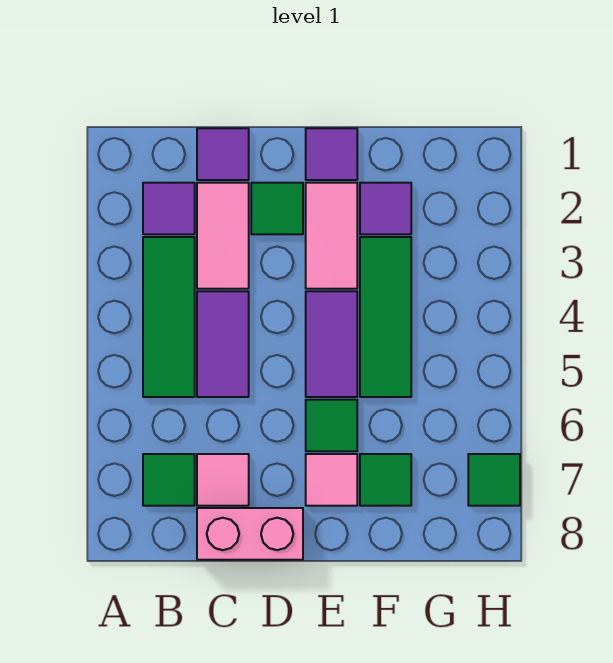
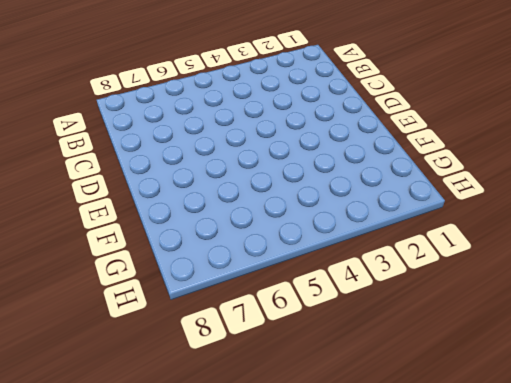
none -> purple tile B2 level 1
none -> green tile B3:B5 level 1
none -> green tile B7 level 1

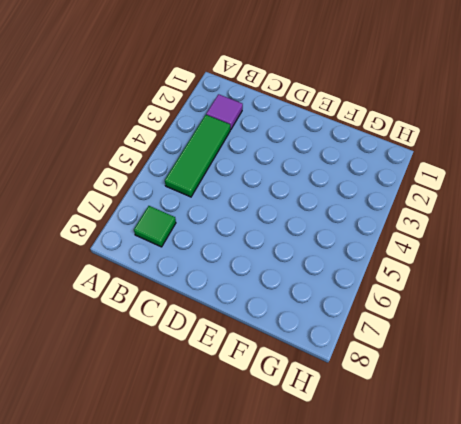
none -> purple tile C1 level 1
none -> pink tile C2:C3 level 1
none -> purple tile C4:C5 level 1

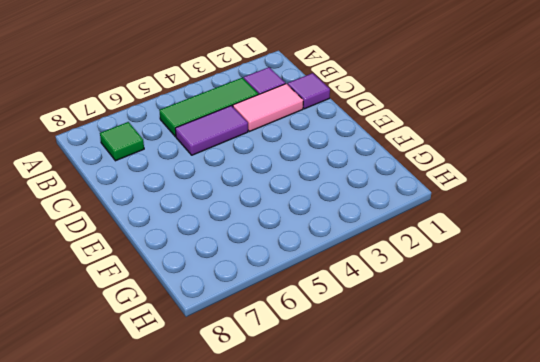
none -> pink tile C7 level 1
none -> pink brick C8:D8 level 1
none -> green tile D2 level 1

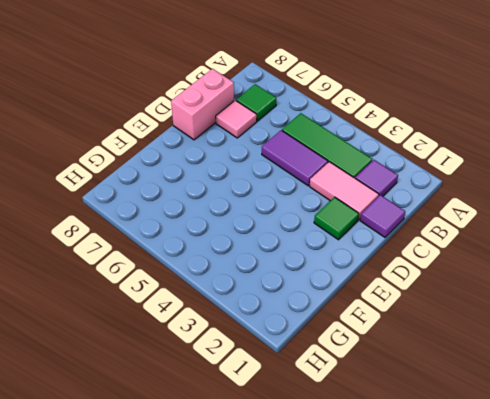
none -> purple tile E1 level 1
none -> pink tile E2:E3 level 1
none -> purple tile E4:E5 level 1

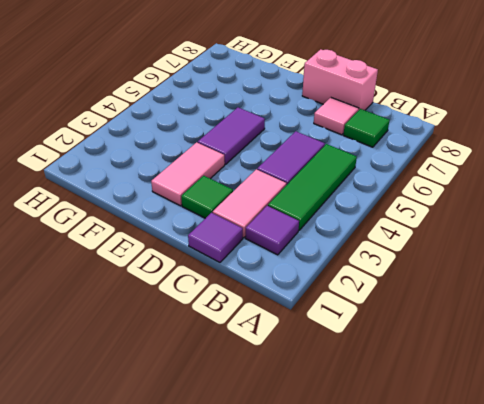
none -> purple tile E1 level 1
none -> green tile E6 level 1
none -> pink tile E7 level 1

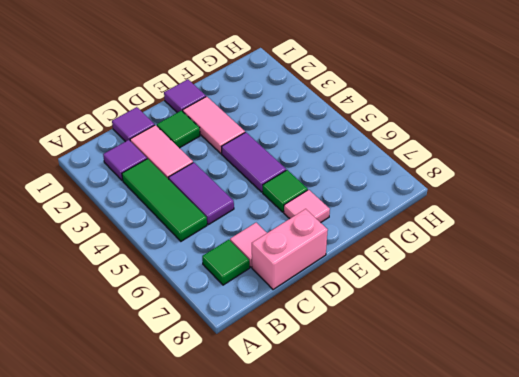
none -> purple tile F2 level 1
none -> green tile F3:F5 level 1
none -> green tile F7 level 1

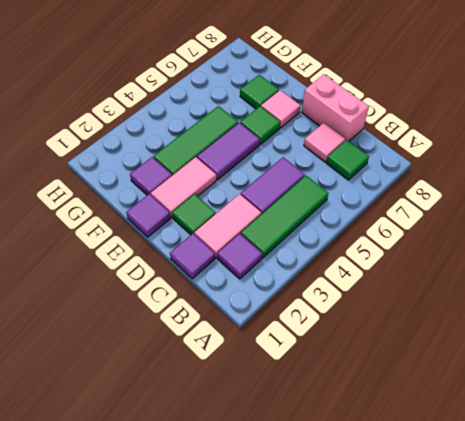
none -> green tile H7 level 1

